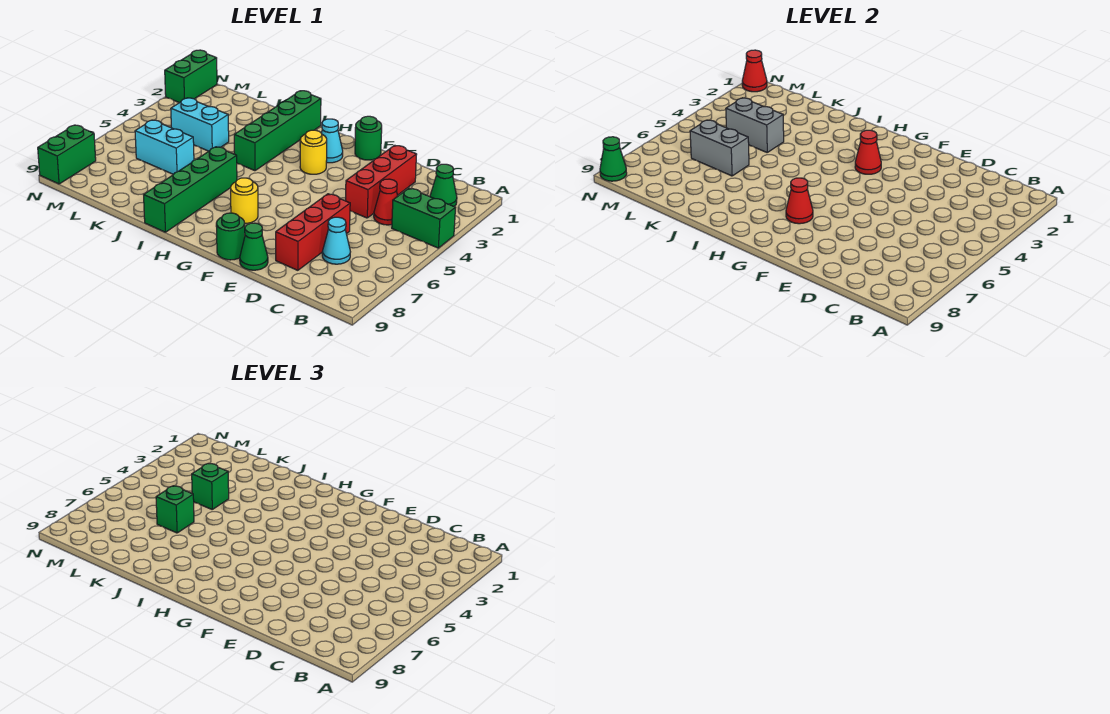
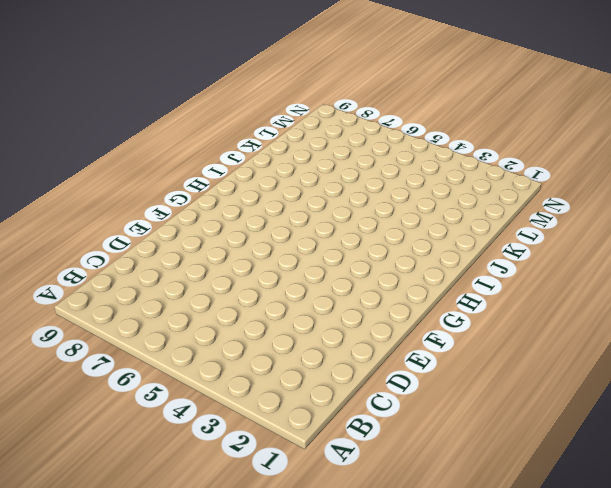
none -> green brick A4:B4 level 1
none -> green cone B2 level 1
none -> red cone C4 level 1

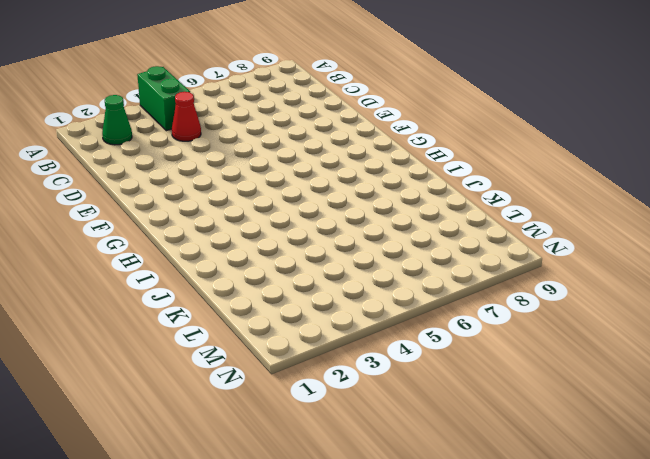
none -> cyan cone C7 level 1
none -> red brick D2:D4 level 1
none -> red brick D6:D8 level 1

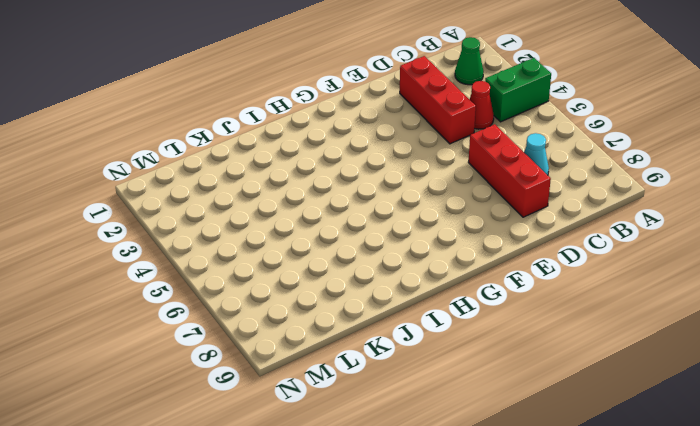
none -> green cone E9 level 1
none -> green round brick F1 level 1
none -> green round brick F9 level 1

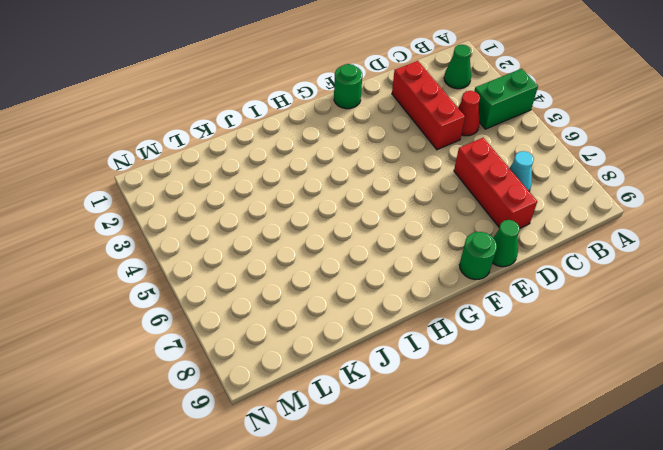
none -> cyan cone G2 level 1
none -> yellow round brick G3 level 1
none -> yellow round brick G7 level 1

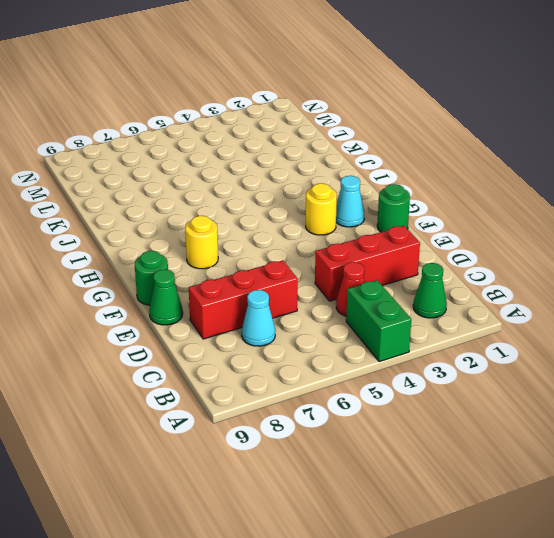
none -> green brick I1:I4 level 1
none -> green brick I6:I9 level 1
none -> cyan brick K4:L4 level 1

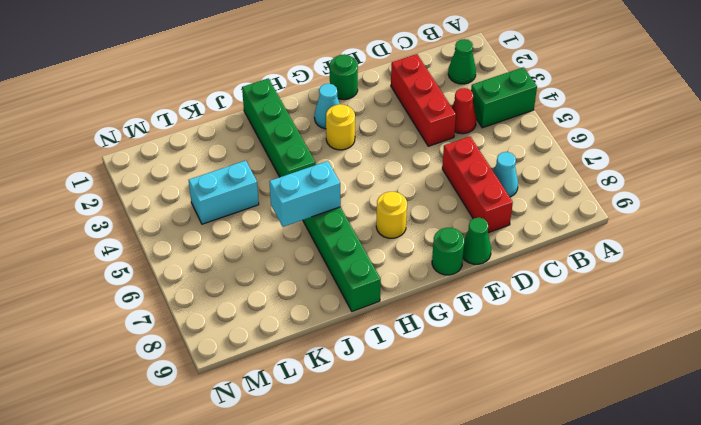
cyan brick I6:J6 level 2 -> cyan brick K6:L6 level 1
none -> green brick N1:N2 level 1
none -> green brick N8:N9 level 1
none -> red cone G3 level 2

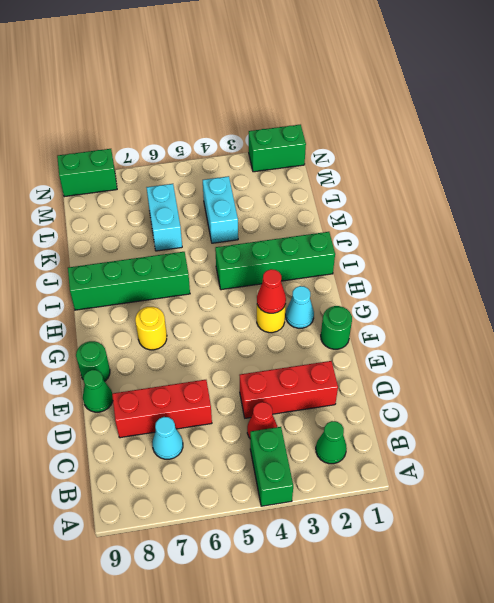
none -> red cone G7 level 2
none -> grey brick K4:L4 level 2
none -> grey brick K6:L6 level 2

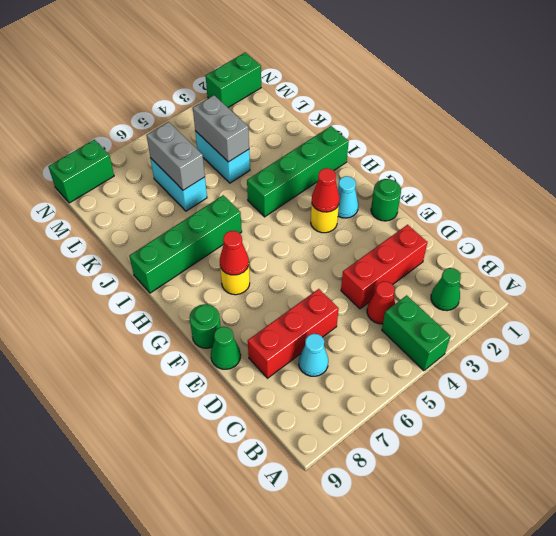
none -> red cone N1 level 2
none -> green cone N9 level 2
none -> green brick K4 level 3

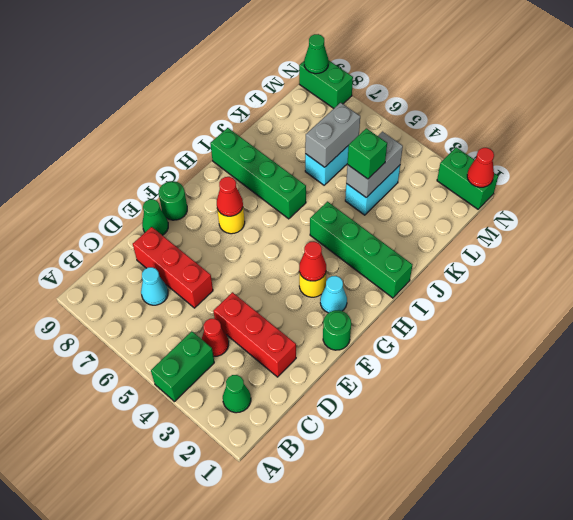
none -> green brick K6 level 3

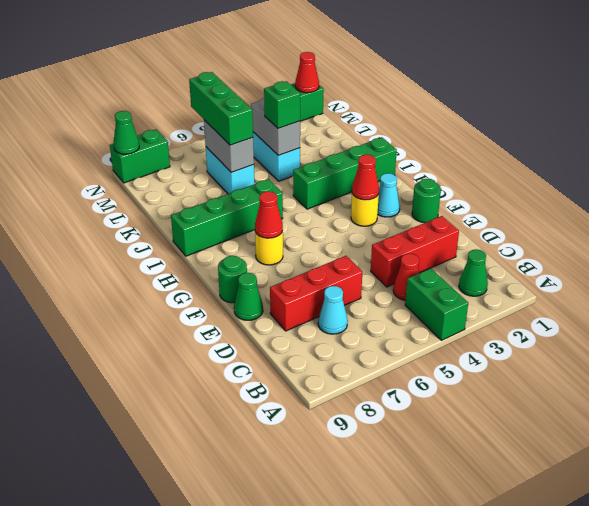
green brick K6:M6 level 3 -> green brick K6 level 3

